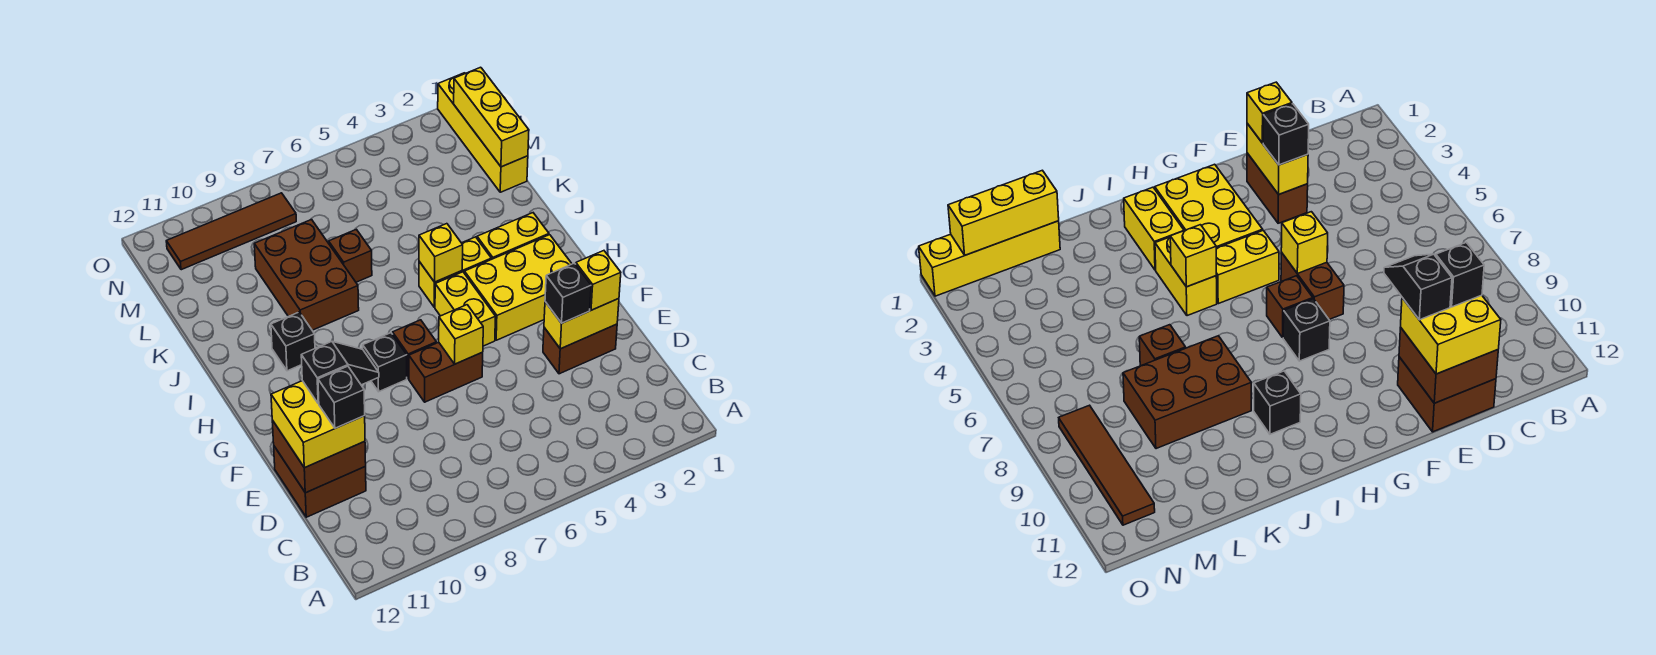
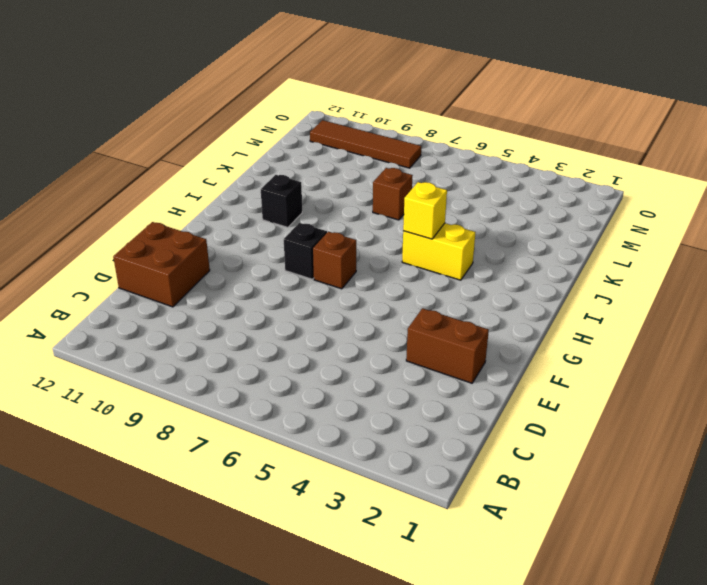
none -> brown brick F6:F7 level 1
none -> yellow brick G2:H4 level 1
none -> yellow brick G5:H5 level 1

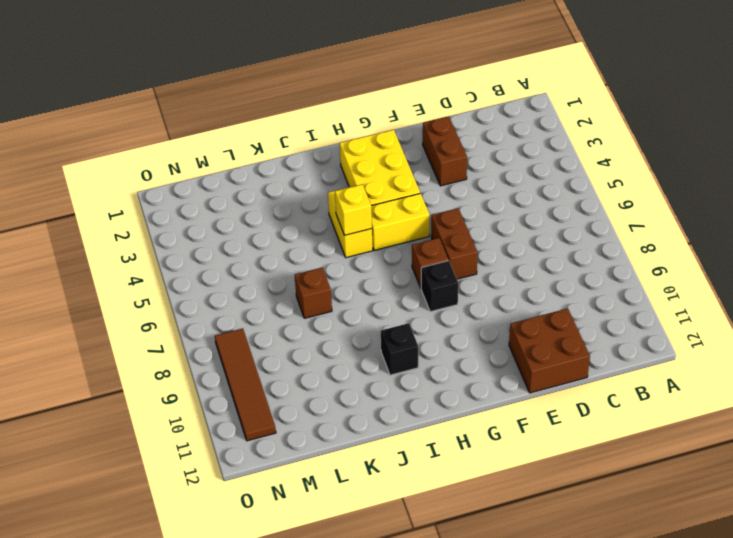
none -> yellow brick I2:I3 level 1
none -> brown brick J8:L9 level 1
none -> yellow brick L1:O1 level 1

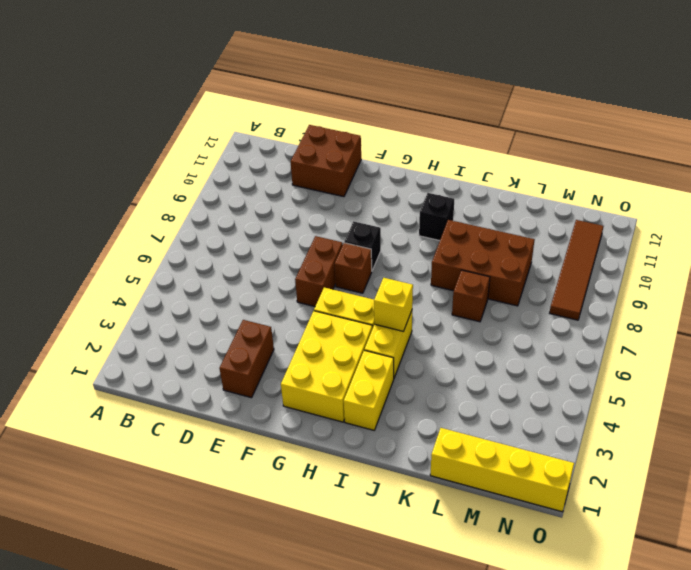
none -> brown brick D11:E12 level 2
none -> yellow brick E2:E3 level 2
none -> yellow brick F6 level 2

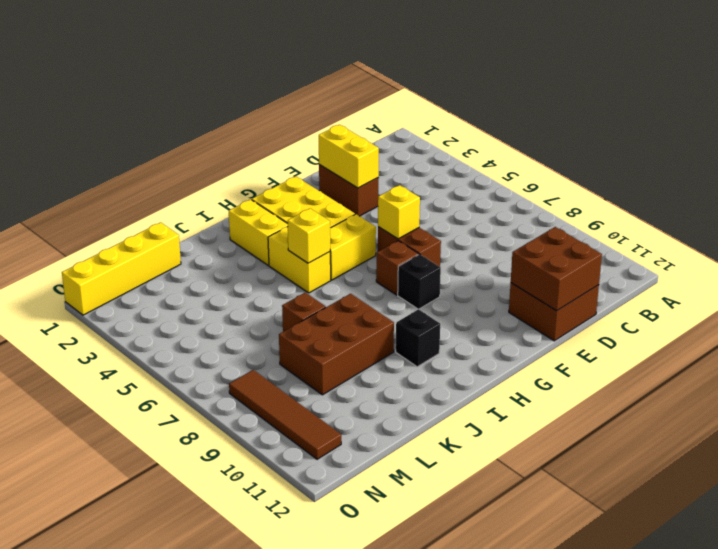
none -> yellow brick L1:N1 level 2
none -> yellow brick D11:E12 level 3
none -> yellow brick E2 level 3

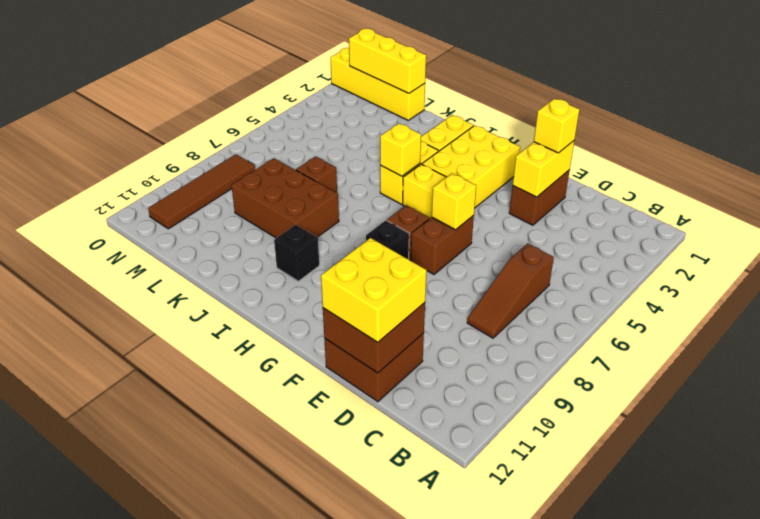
brown slope C6:C8 level 1 top 6 -> none
none -> black brick E3 level 3
none -> black brick D11 level 4
none -> black slope E10:E11 level 4 top 11

